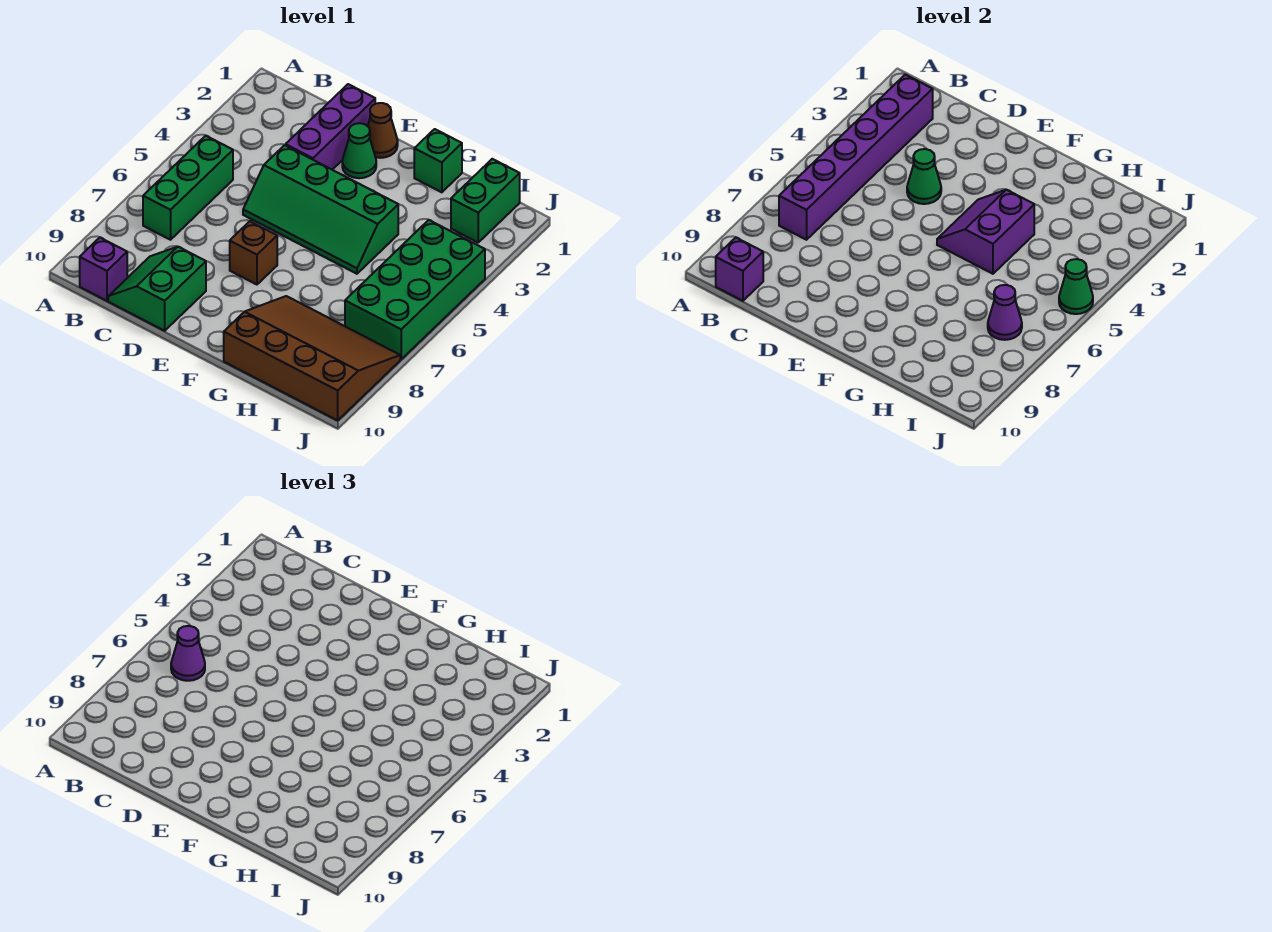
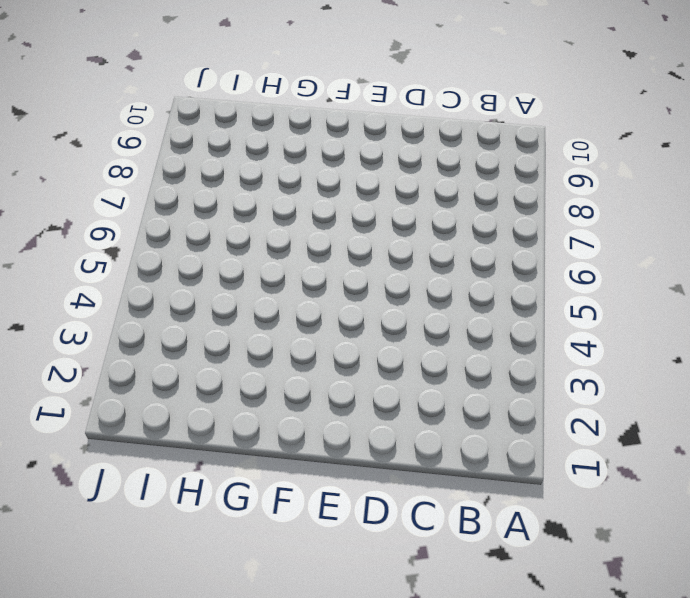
none -> green brick B5:B7 level 1
none -> purple brick B10 level 1
none -> green slope C9:D10 level 1 top D

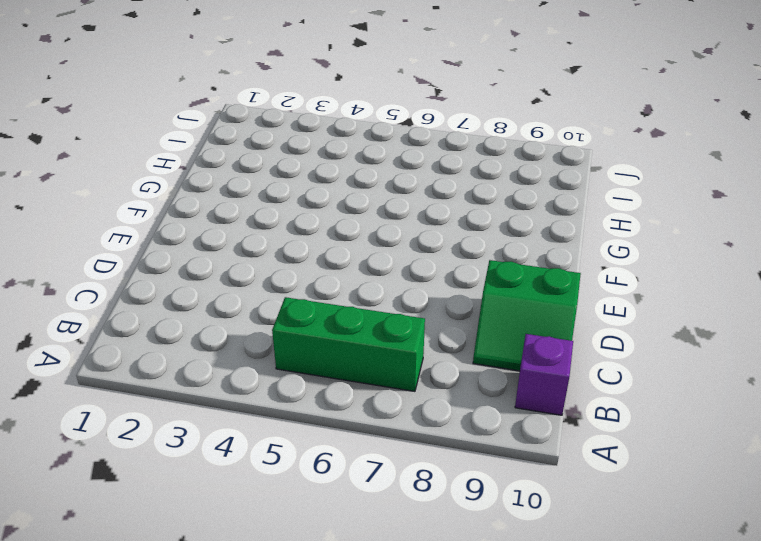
none -> purple brick D1:D3 level 1
none -> green slope D4:G5 level 1 top 4
none -> brown cone E1 level 1

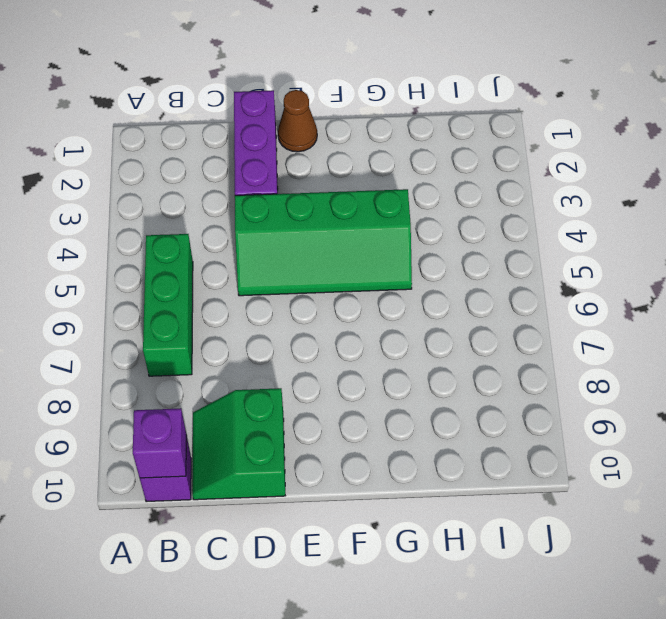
none -> green cone E2 level 1
none -> brown brick E7 level 1
none -> green brick G1 level 1

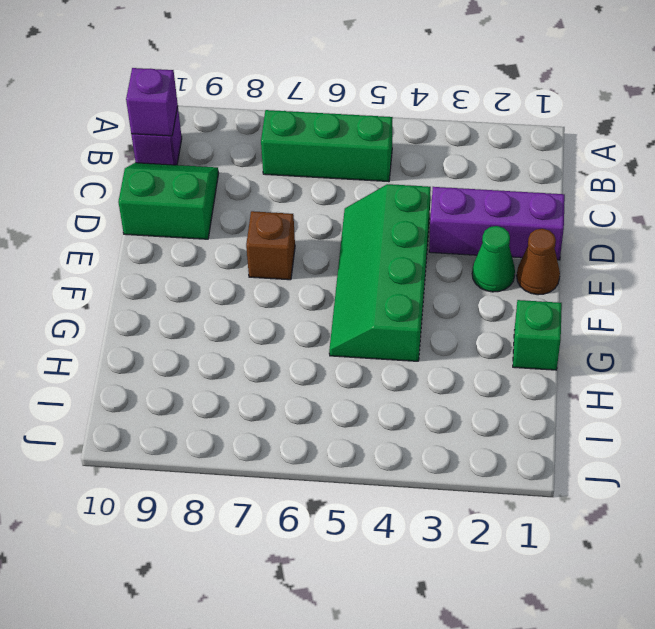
none -> brown slope G8:J10 level 1 top 10
none -> green brick I1:I2 level 1
none -> green brick I4:J7 level 1

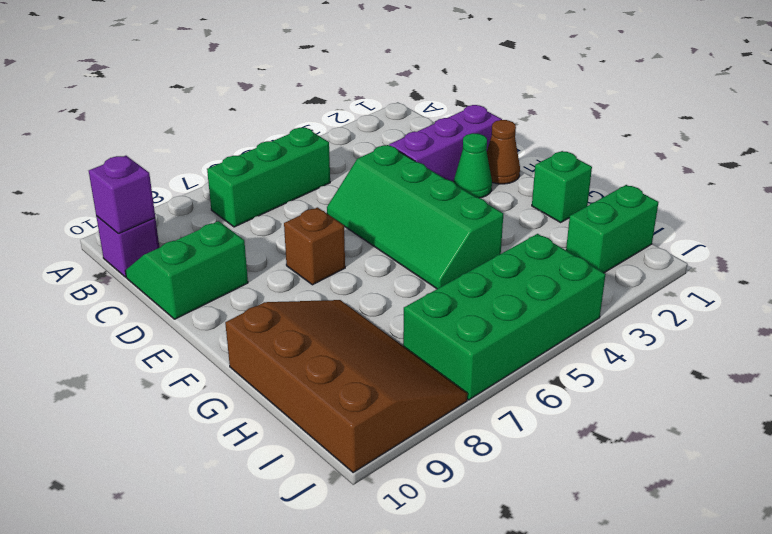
none -> purple brick B2:B7 level 2
none -> green cone D4 level 2
none -> purple slope F4:G5 level 2 top G

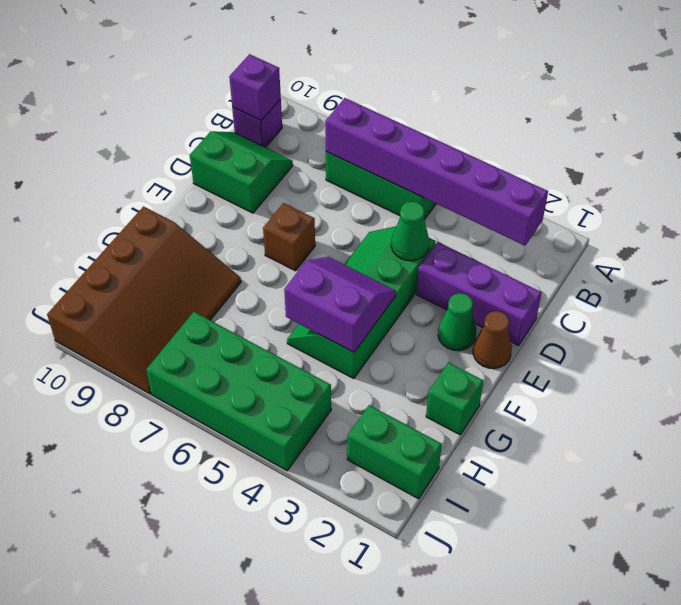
none -> purple cone I7 level 2
none -> green cone J5 level 2
none -> purple cone B6 level 3

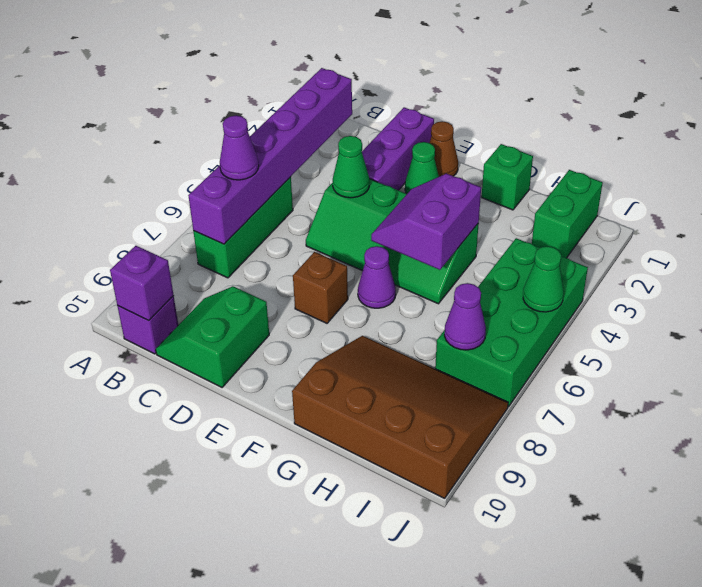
purple cone F6 level 1 -> none

